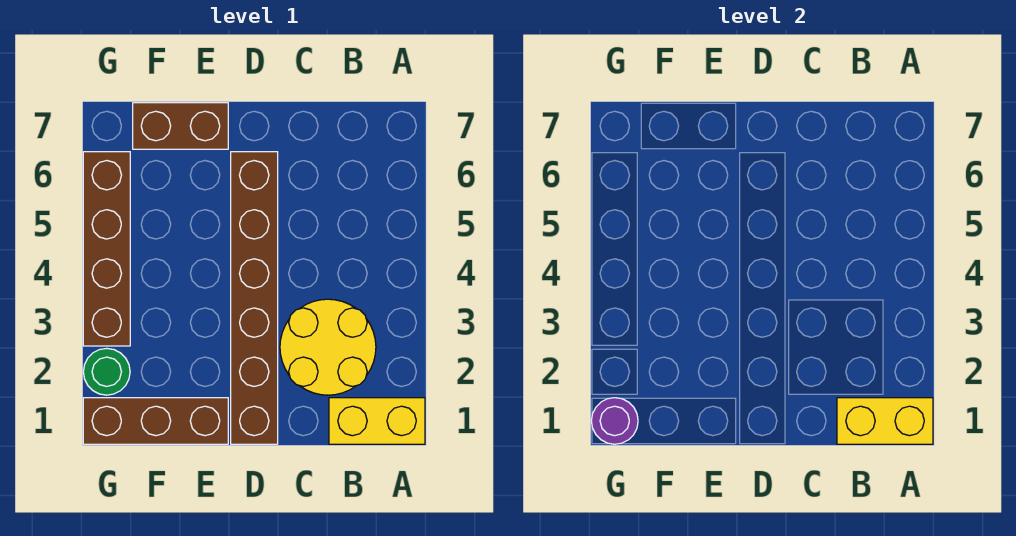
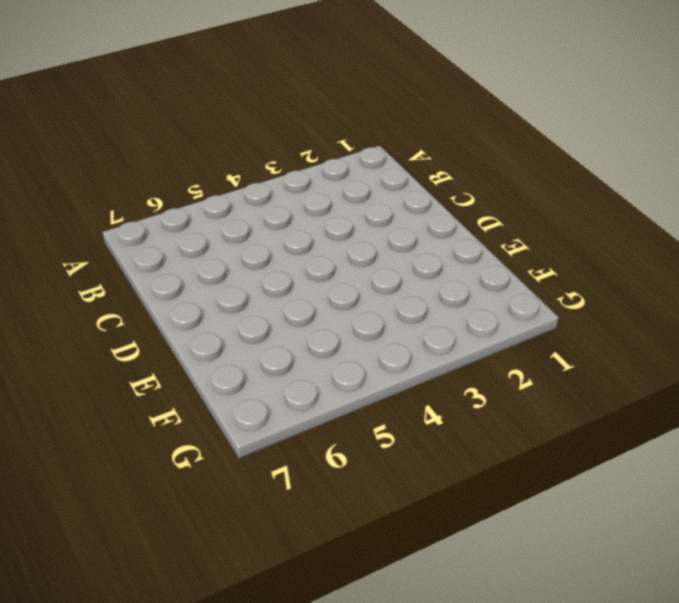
none -> yellow brick A1:B1 level 1
none -> yellow round brick B2:C3 level 1

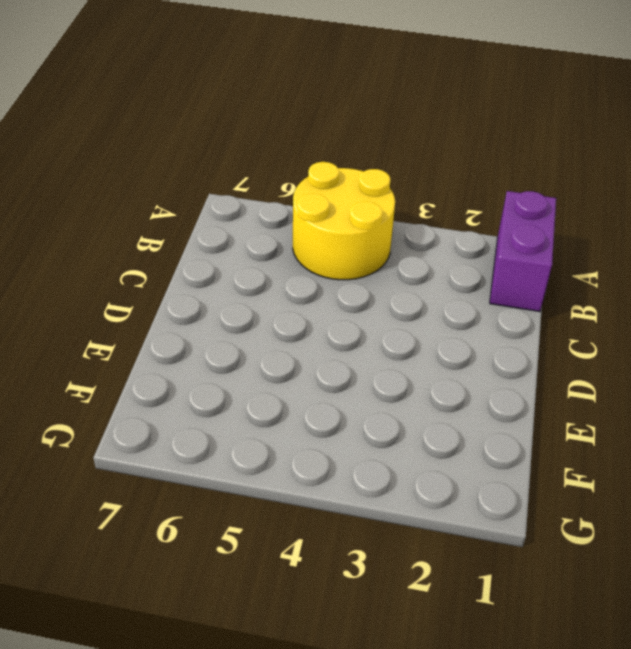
purple brick A1:B1 level 1 -> yellow brick A1:B1 level 1
yellow round brick A4:B5 level 1 -> yellow round brick B2:C3 level 1
none -> brown brick D1:D6 level 1
none -> brown brick E1:G1 level 1

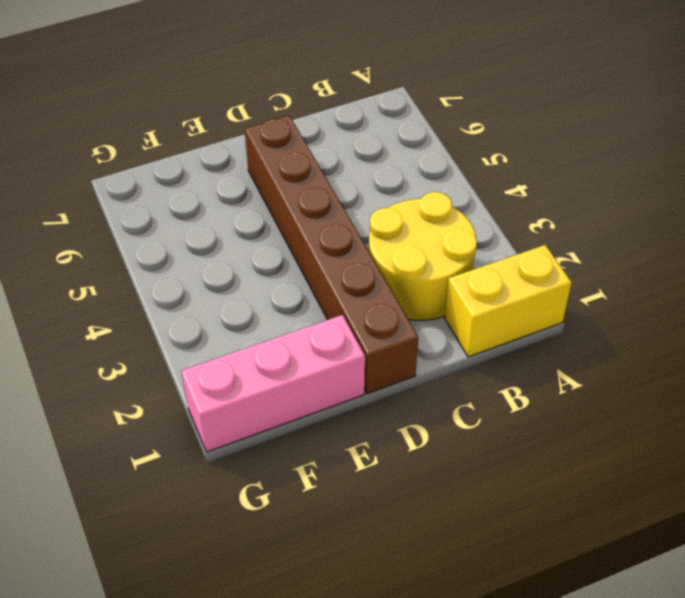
pink brick E1:G1 level 1 -> brown brick E1:G1 level 1
none -> brown brick E7:F7 level 1
none -> green round brick G2 level 1

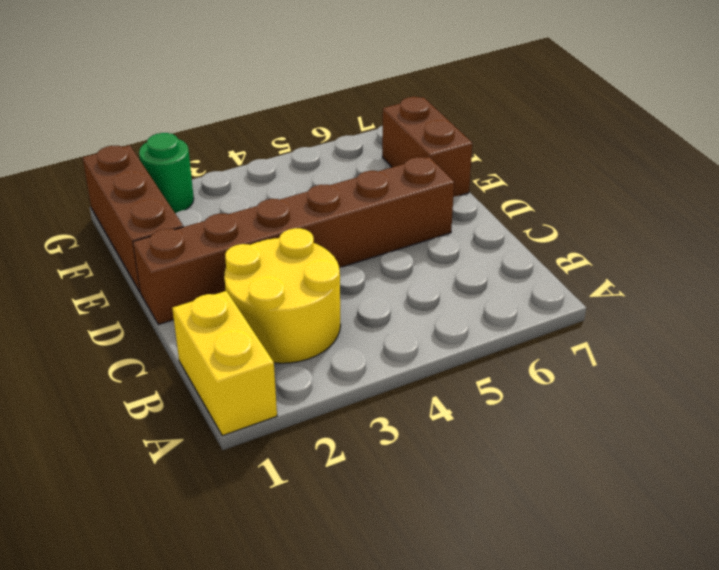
none -> brown brick G3:G6 level 1
none -> yellow brick A1:B1 level 2

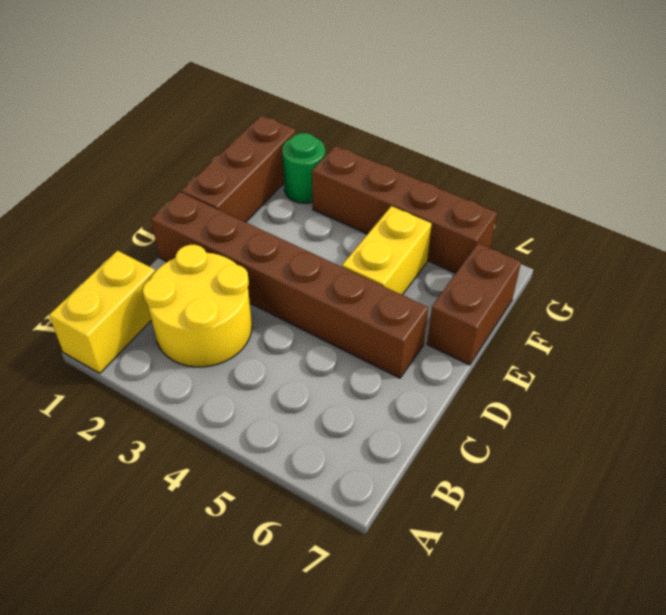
yellow brick E5:F5 level 1 -> yellow brick A1:B1 level 2
none -> purple round brick G1 level 2

